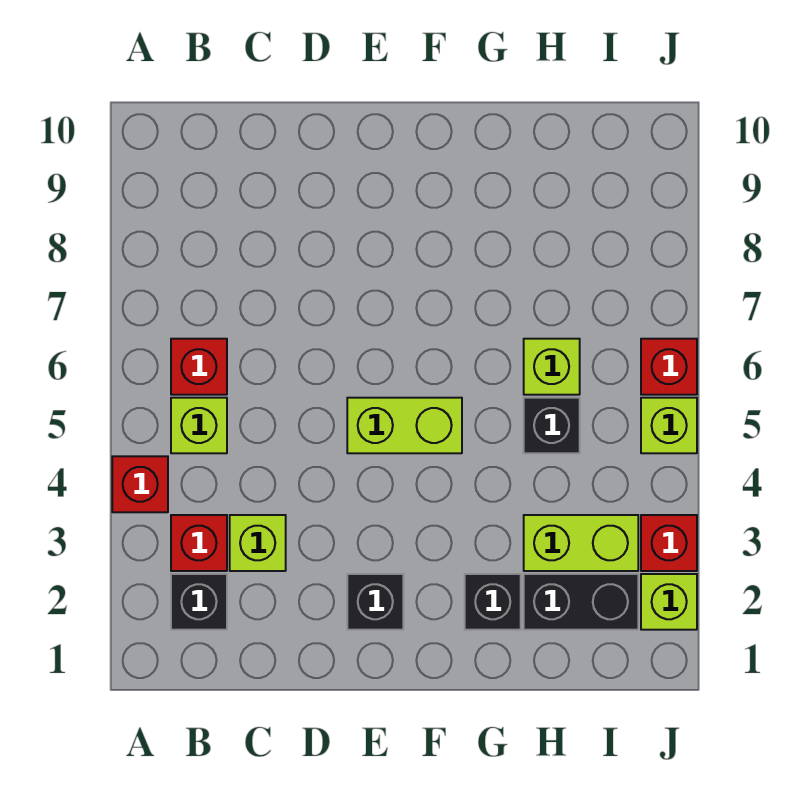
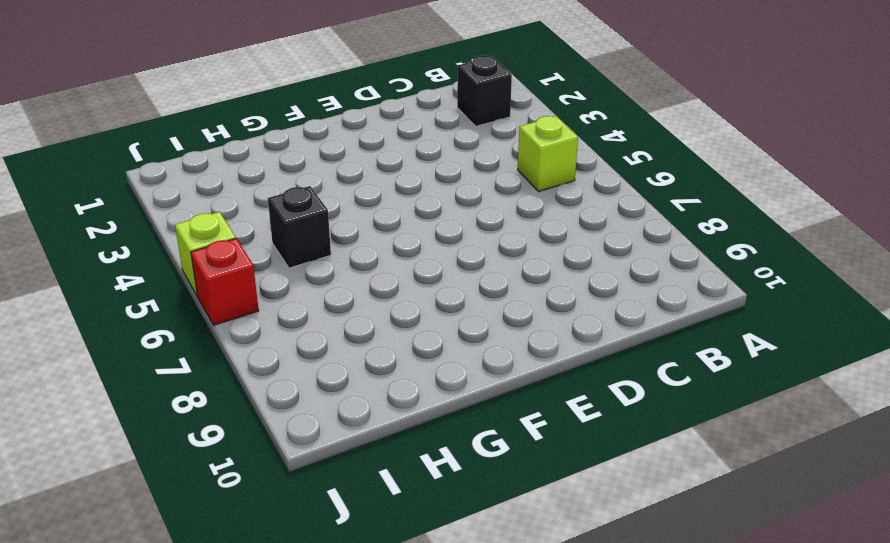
none -> red brick A4 level 1
none -> red brick B3 level 1
none -> red brick B6 level 1

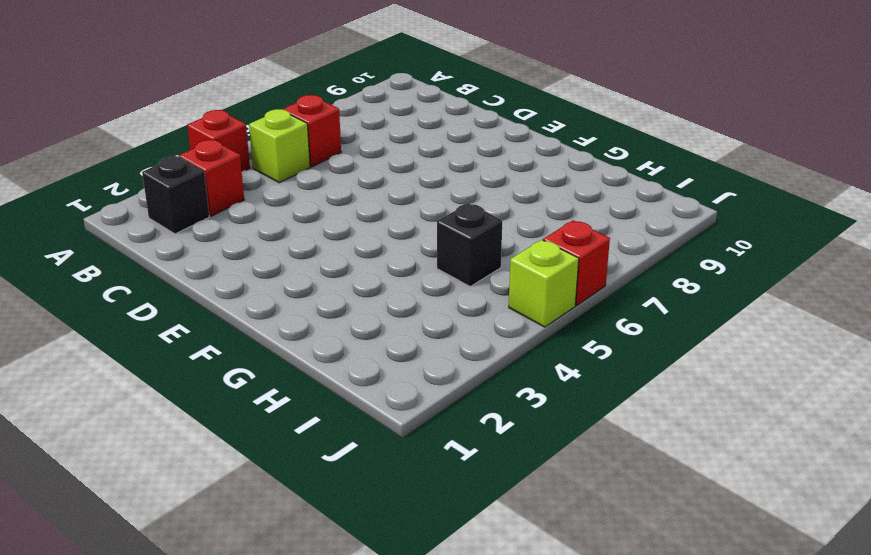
none -> lime brick C3 level 1
none -> black brick E2 level 1
none -> lime brick E5:F5 level 1

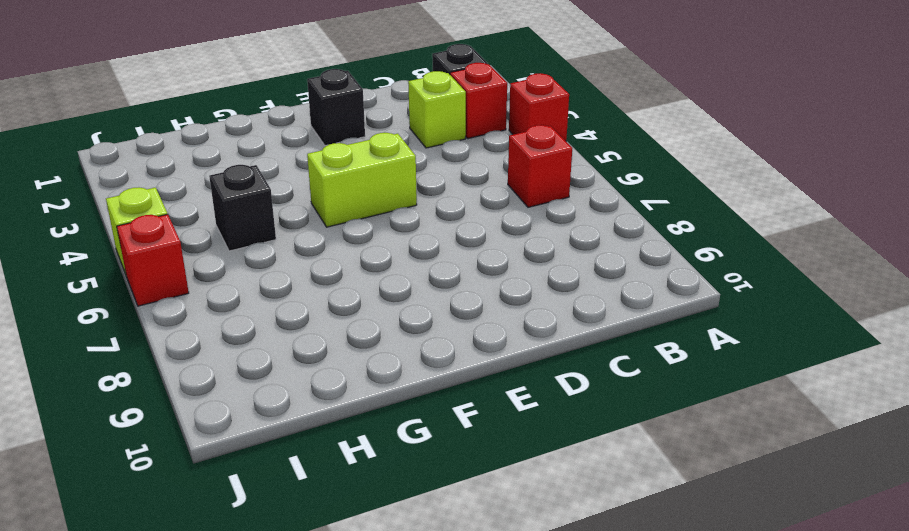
none -> lime brick B5 level 1
none -> black brick G2 level 1
none -> black brick H2:I2 level 1

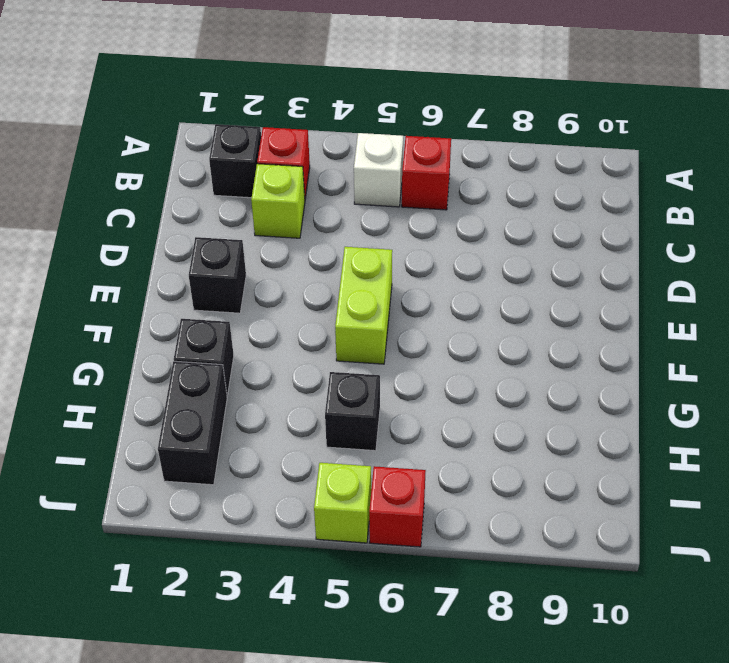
white brick B5 level 1 -> lime brick B5 level 1
none -> red brick A4 level 1
none -> lime brick H3:I3 level 1
none -> lime brick H6 level 1

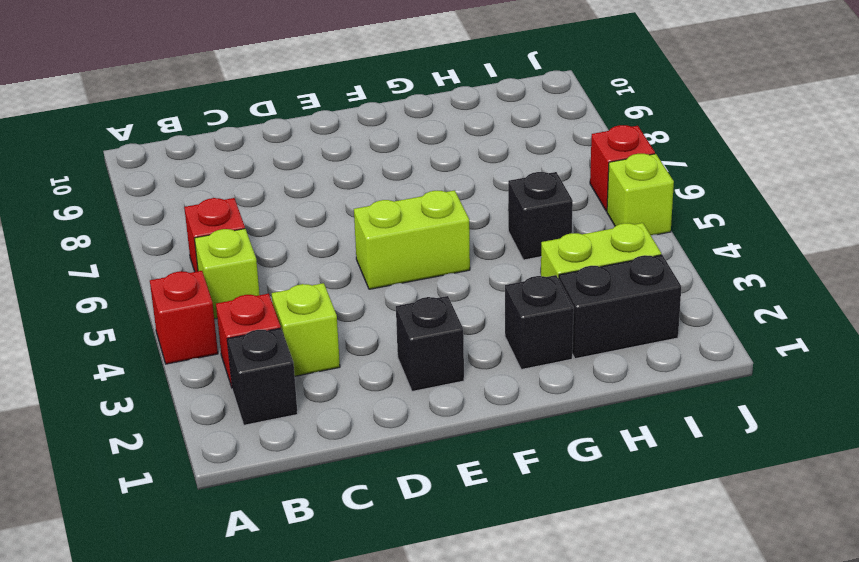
none -> lime brick H6 level 1
none -> lime brick J2 level 1
none -> red brick J3 level 1

